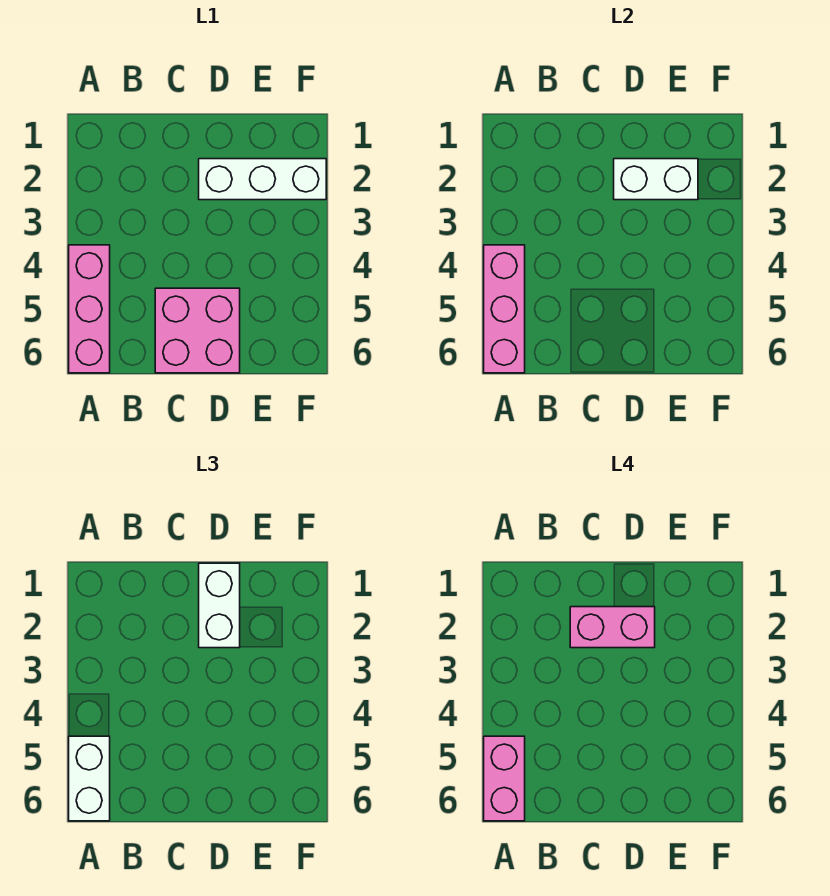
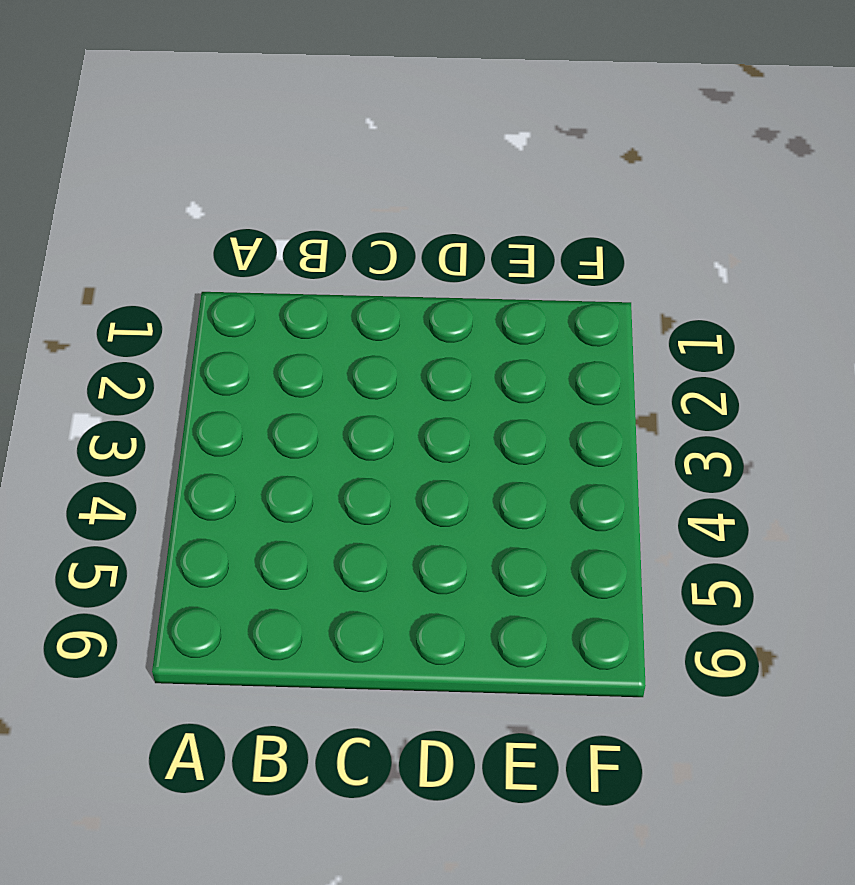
none -> pink brick A4:A6 level 1
none -> pink brick C5:D6 level 1

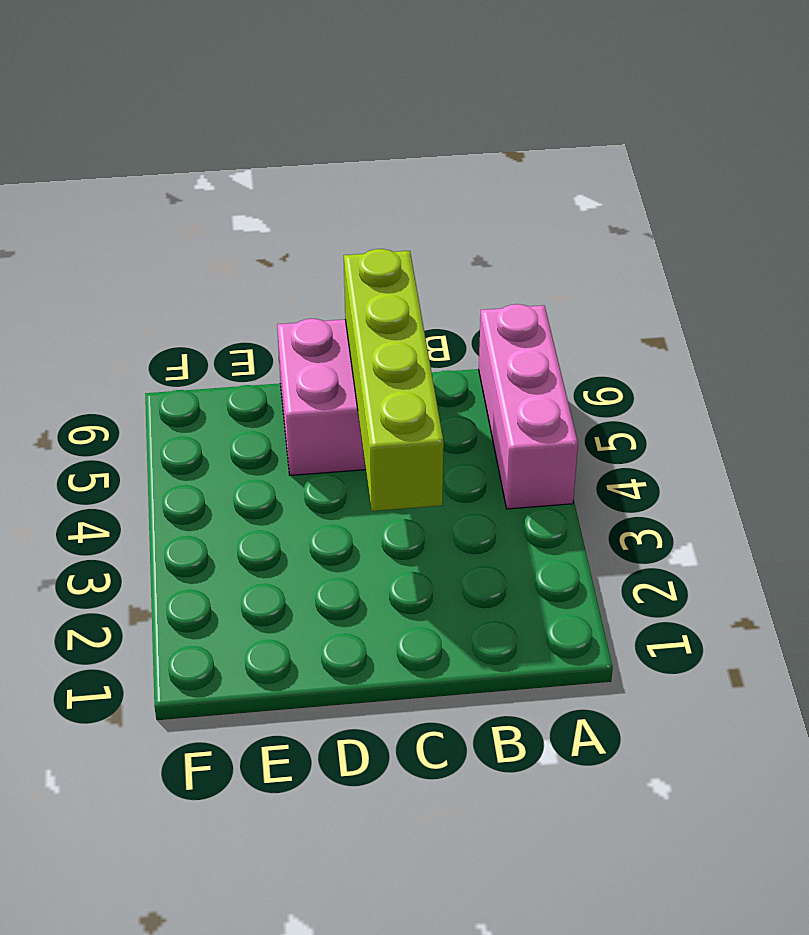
lime brick C3:C6 level 2 -> none
none -> white brick D2:F2 level 1
none -> pink brick A4:A6 level 2

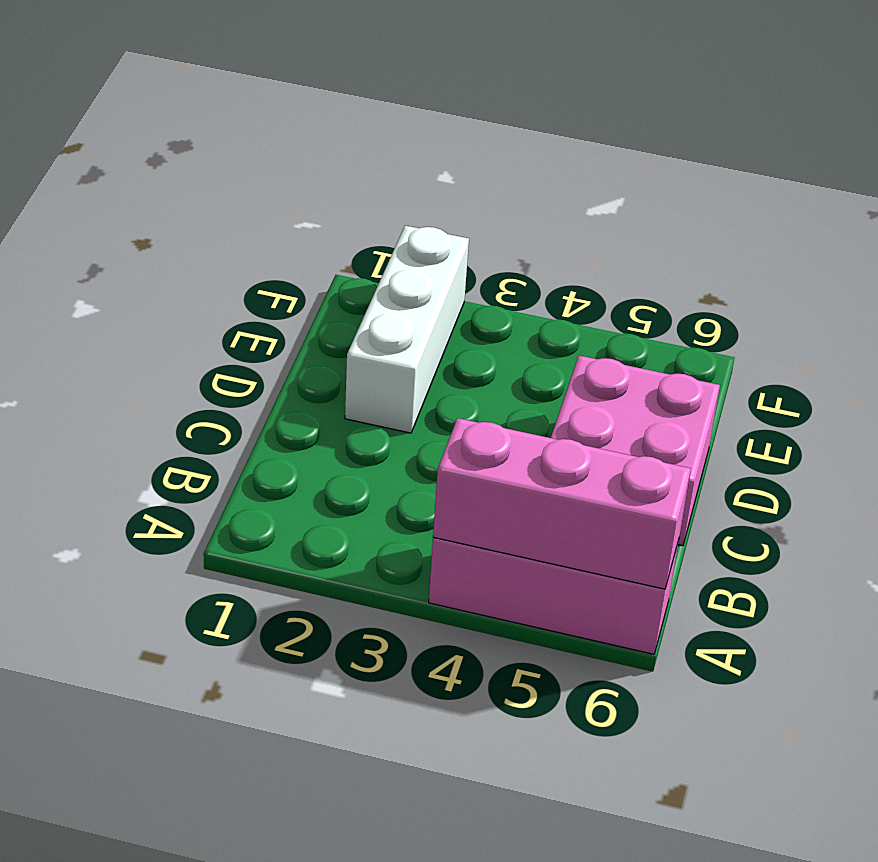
none -> white brick D2:E2 level 2
none -> white brick A5:A6 level 3

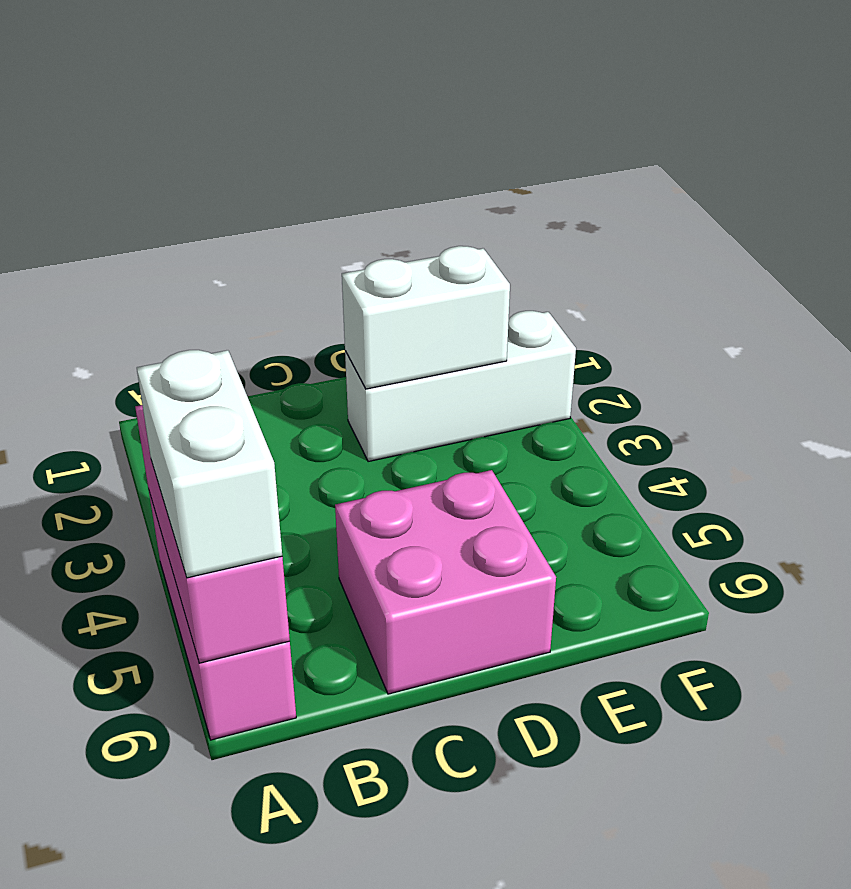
none -> white brick D1:D2 level 3
none -> pink brick A5:A6 level 4

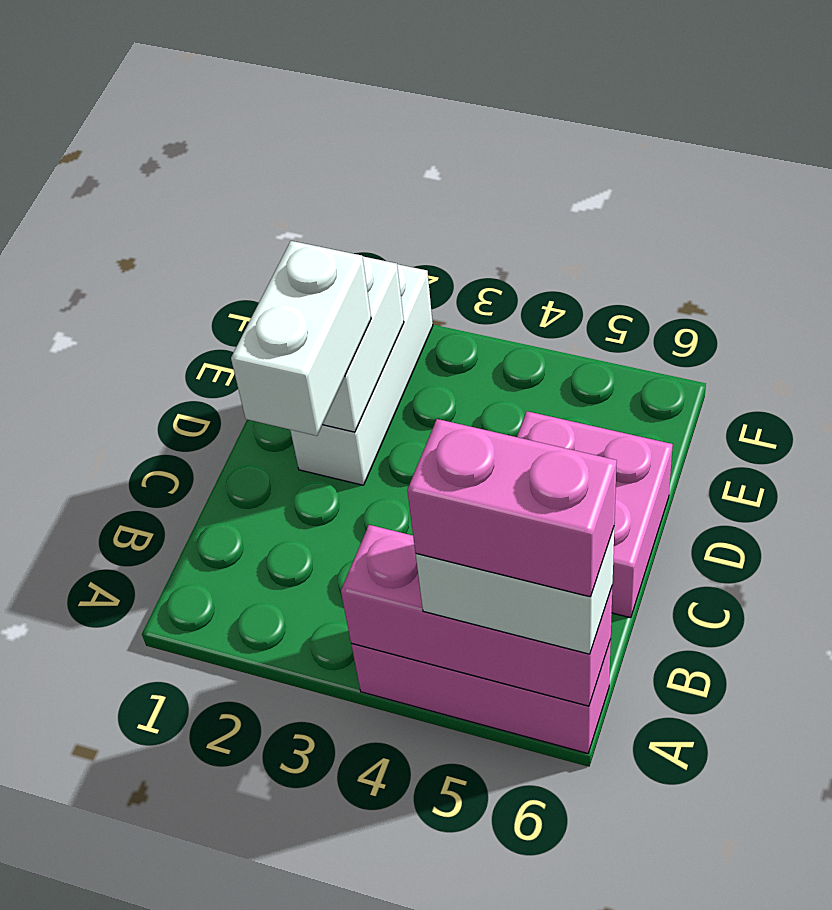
white brick C2:D2 level 3 -> white brick D1:D2 level 3
none -> pink brick C2:D2 level 4

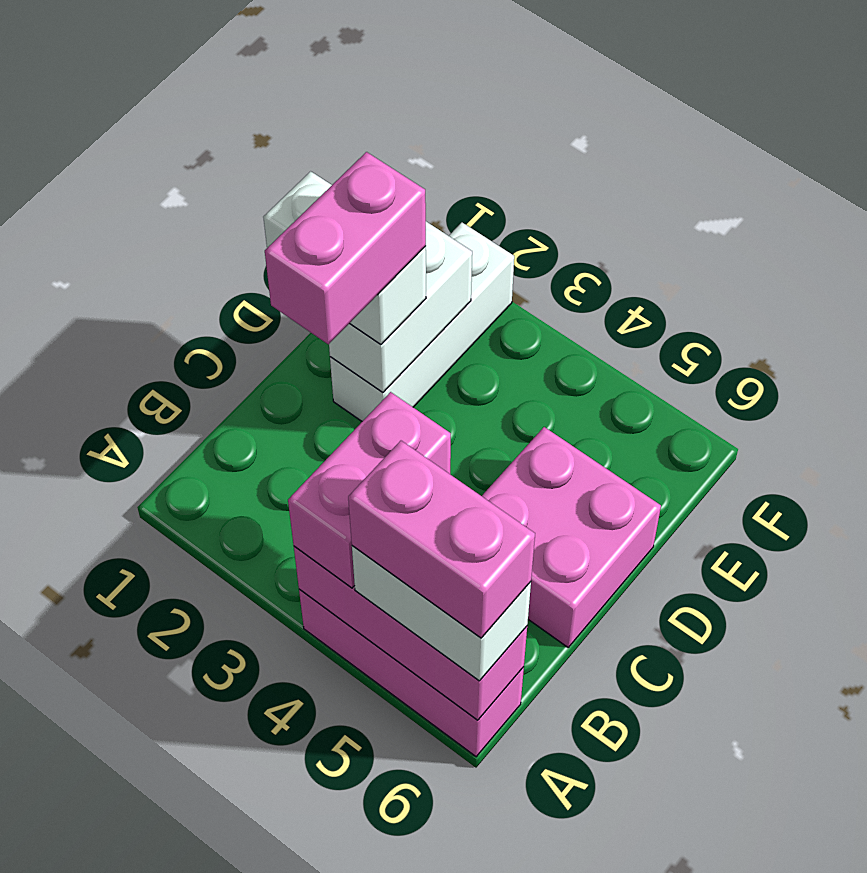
pink brick A4:B4 level 3 -> none

